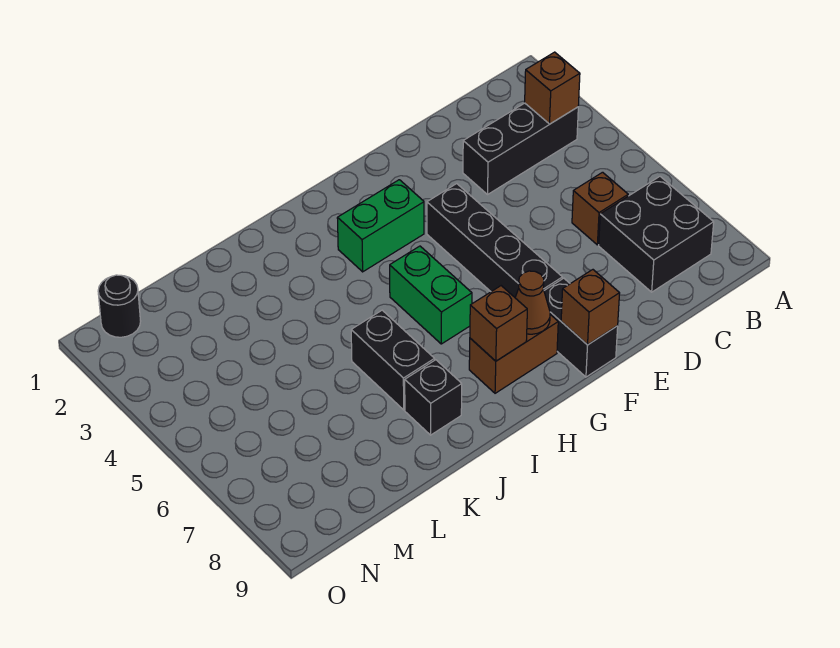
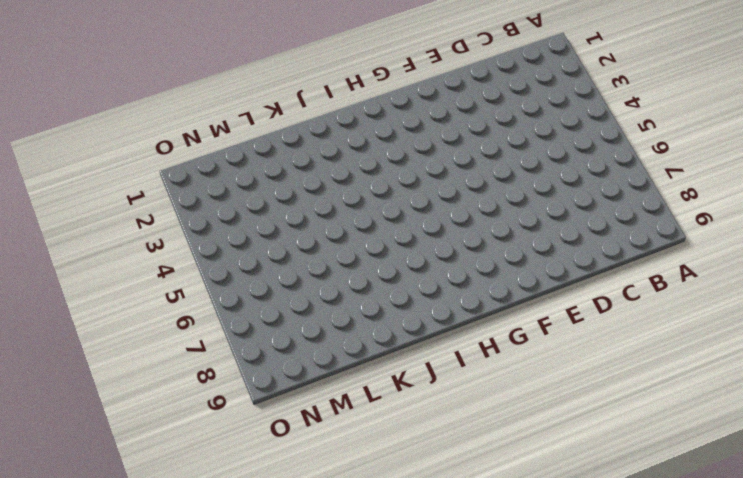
none -> black brick B3:D3 level 1
none -> black brick B7:C8 level 1
none -> brown brick C6 level 1

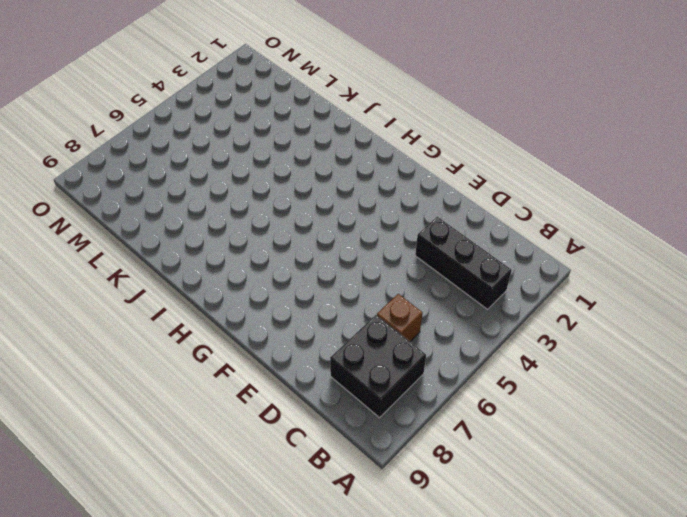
none -> black brick F4:F7 level 1
none -> black brick F8:F9 level 1
none -> green brick G3:H3 level 1

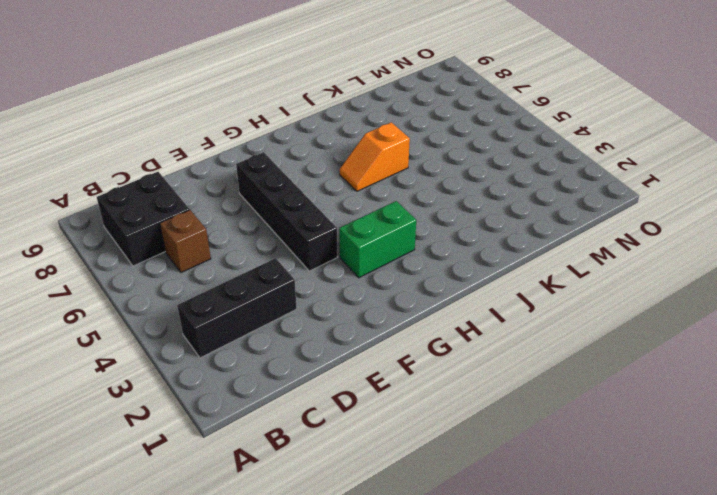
orange slope I6:J6 level 1 top J -> black brick J6:J7 level 1
none -> black brick F8:F9 level 1
none -> brown brick G8:H8 level 1
none -> green brick H5:H6 level 1

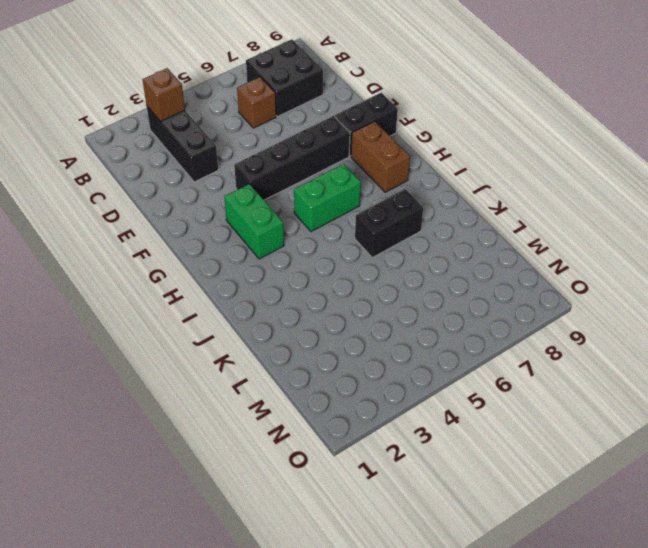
none -> black brick J8 level 1
none -> black round brick N1 level 1
none -> brown brick F9 level 2

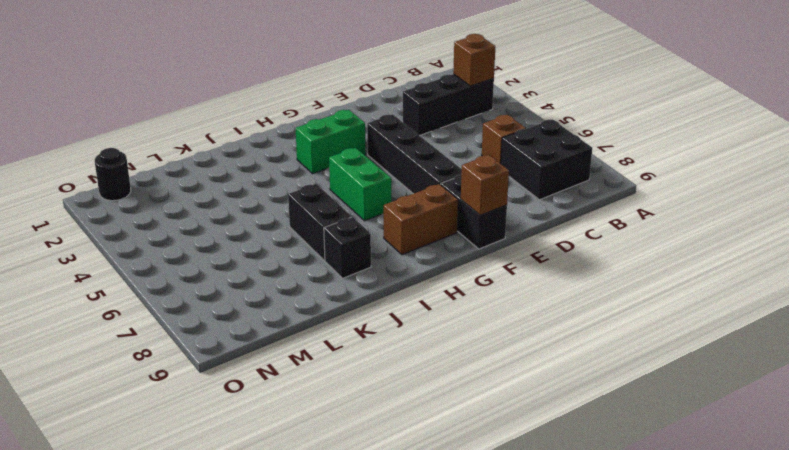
none -> brown cone G8 level 2
none -> brown brick H8 level 2

